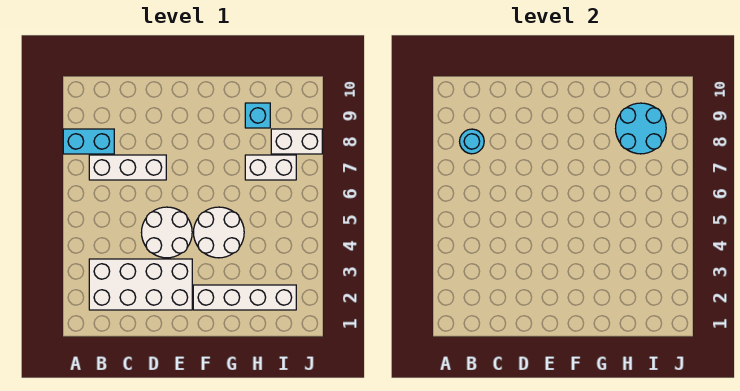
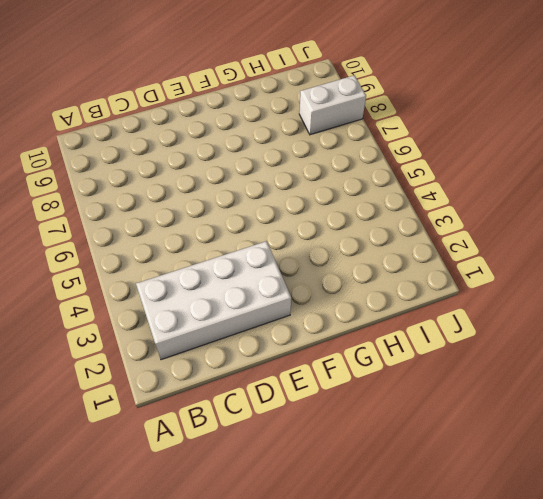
none -> cyan brick A8:B8 level 1
none -> white brick B7:D7 level 1

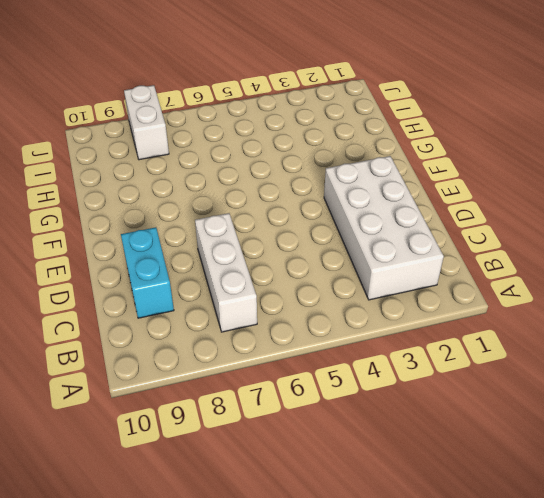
cyan brick C9:D9 level 1 -> cyan brick A8:B8 level 1
none -> white round brick D4:E5 level 1
none -> white brick F2:I2 level 1

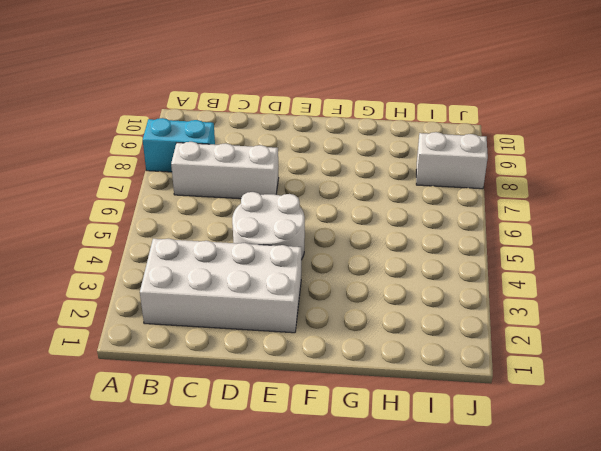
none -> white brick F2:I2 level 1
none -> white round brick F4:G5 level 1

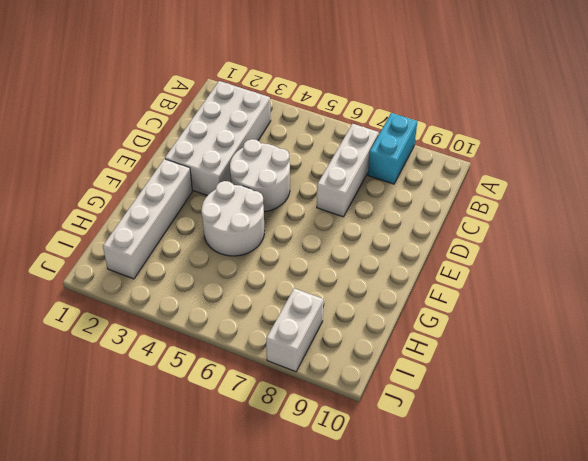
none -> white brick H7:I7 level 1
none -> cyan brick H9 level 1

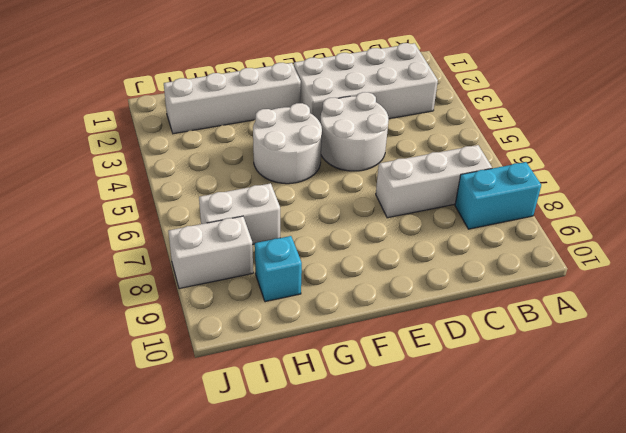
none -> cyan round brick B8 level 2
none -> cyan round brick H8:I9 level 2

